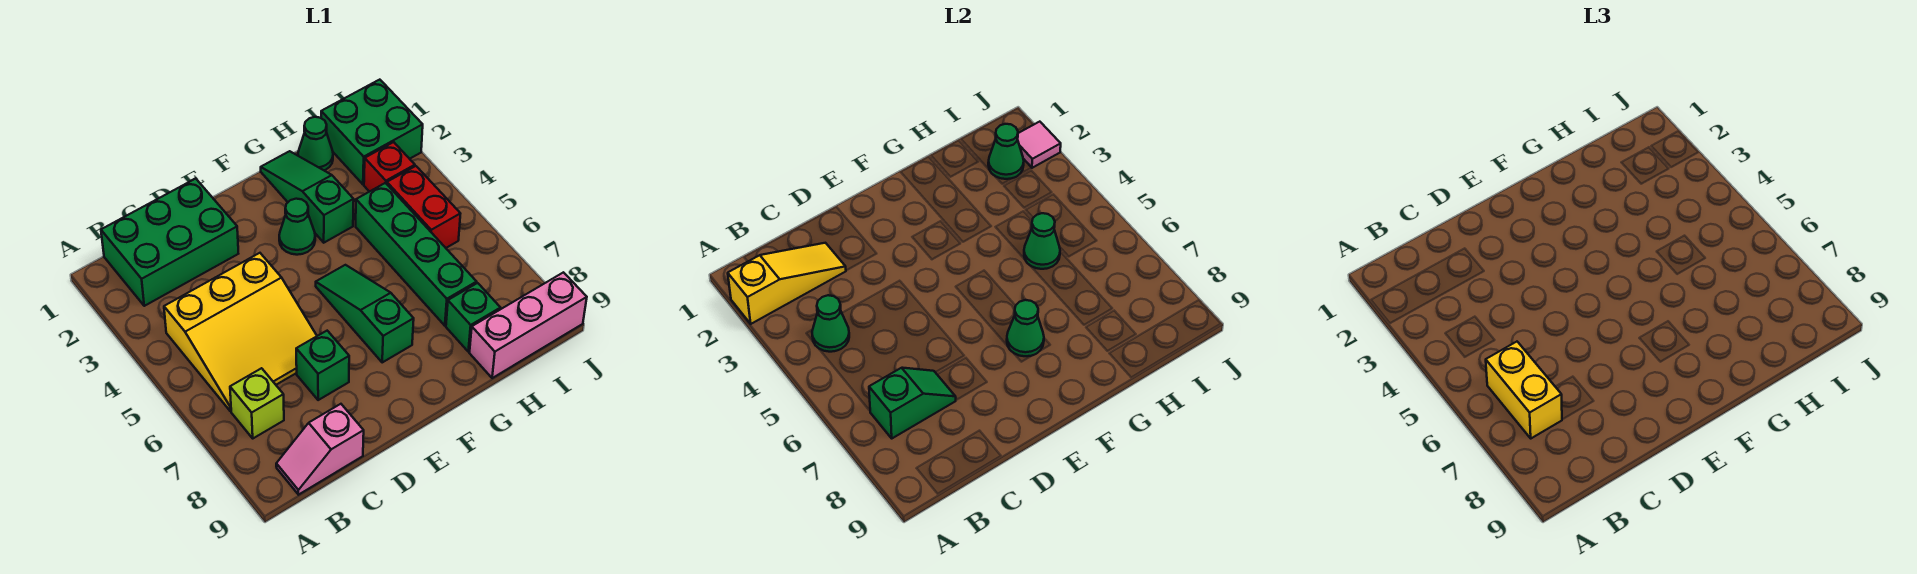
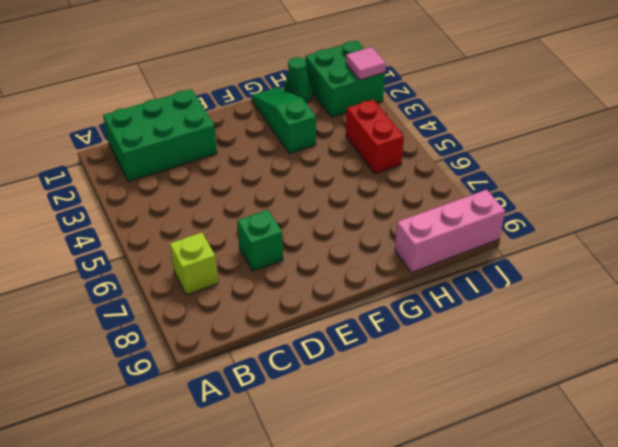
none -> yellow slope B4:D6 level 1 top 4
none -> pink slope B9:C9 level 1 top C
none -> green cone F3 level 1

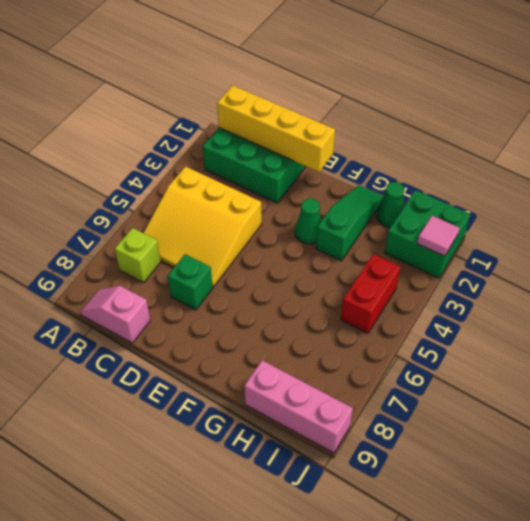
yellow brick B1:E1 level 2 -> none
none -> green slope F5:F7 level 1 top 7
none -> green brick H4:H7 level 1
none -> green brick H8 level 1

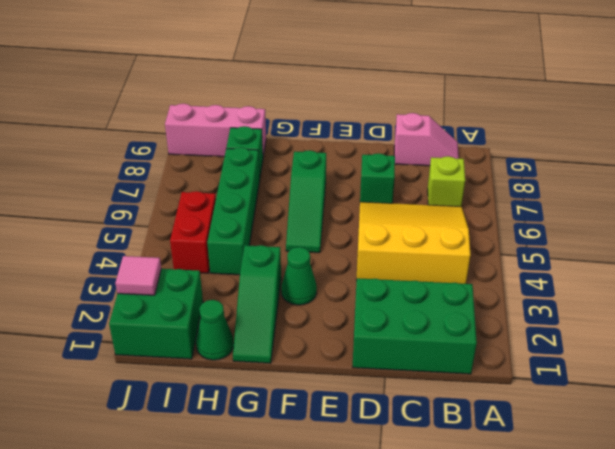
none -> red brick I3 level 1
none -> yellow slope A2:C2 level 2 top A
none -> green cone B4 level 2

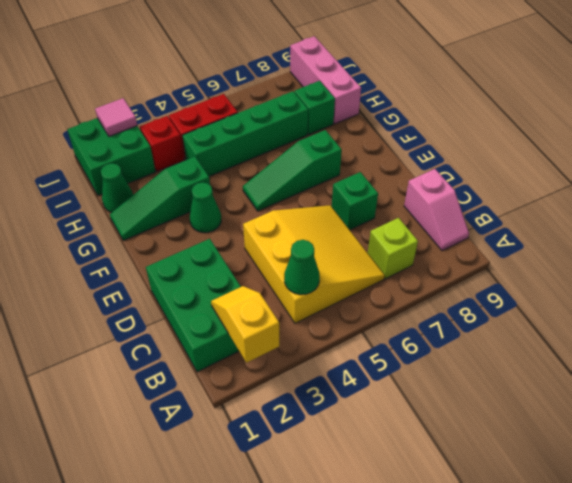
yellow slope A2:B2 level 2 top A -> yellow slope A2:C2 level 2 top A
none -> green slope B7:C7 level 2 top B
none -> green cone F7 level 2
none -> green cone H5 level 2

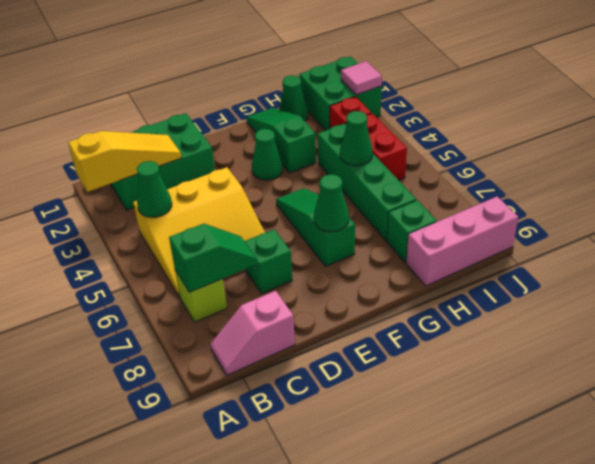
none -> green cone I2 level 2
none -> yellow brick B6:B7 level 3

